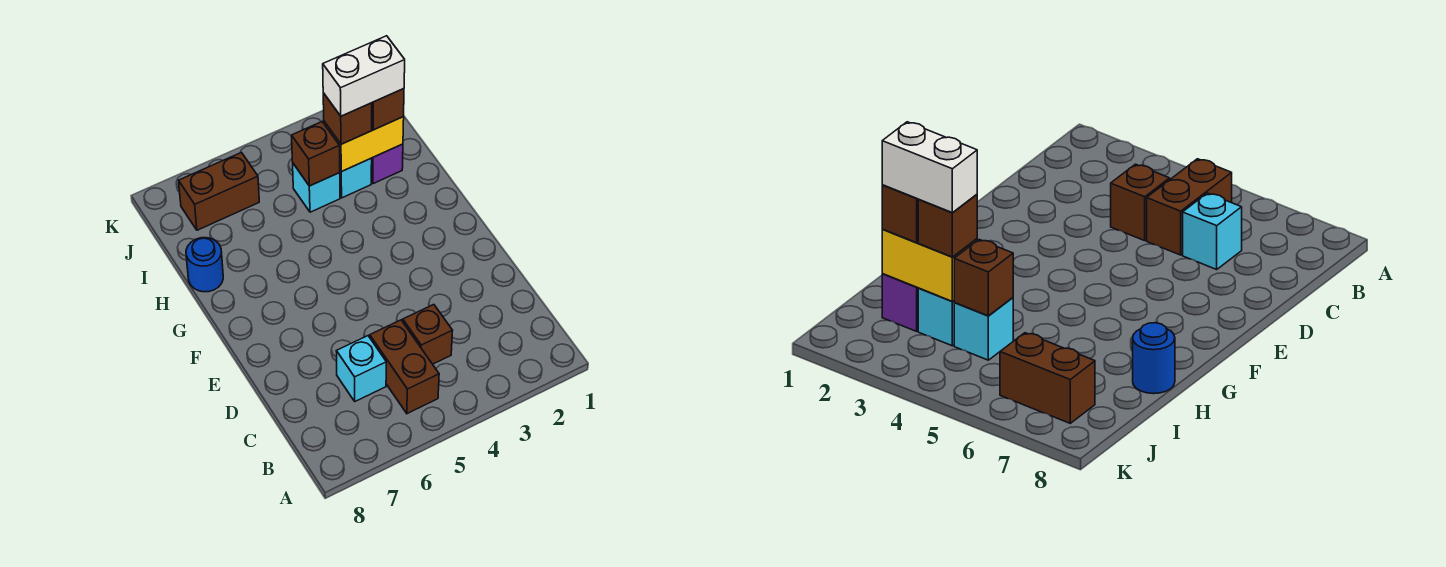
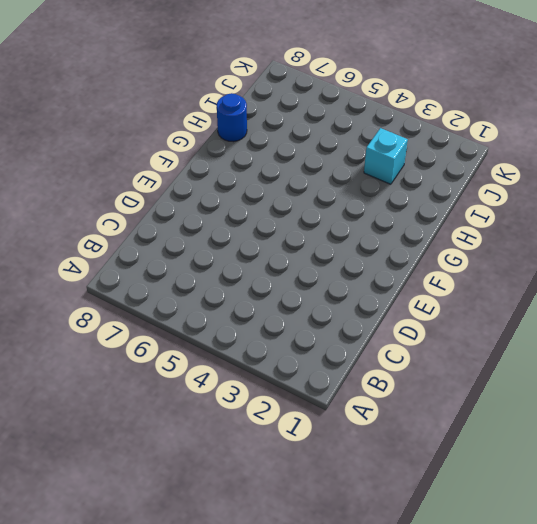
none -> brown brick B5:C5 level 1
none -> brown brick C4 level 1
none -> cyan brick C6 level 1

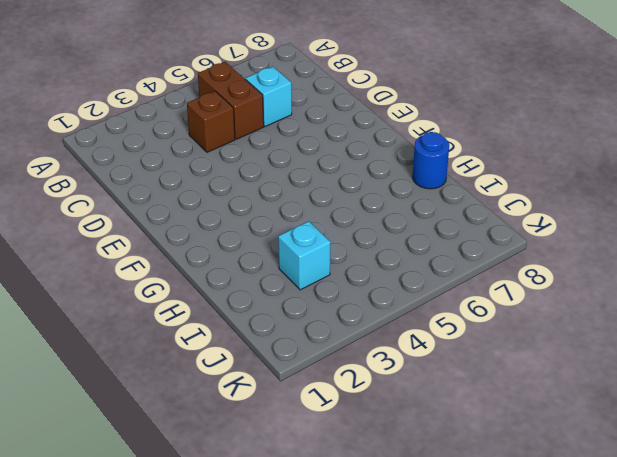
none -> purple brick I2 level 1
none -> cyan brick I4 level 1
none -> brown brick J6:J7 level 1

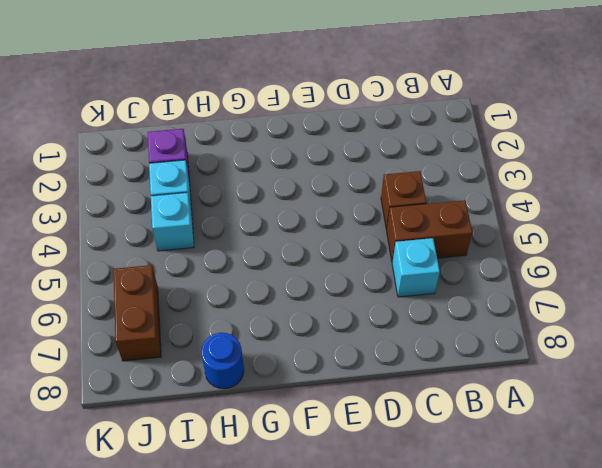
none -> yellow brick I2:I3 level 2
none -> brown brick I4 level 2
none -> brown brick I2 level 3

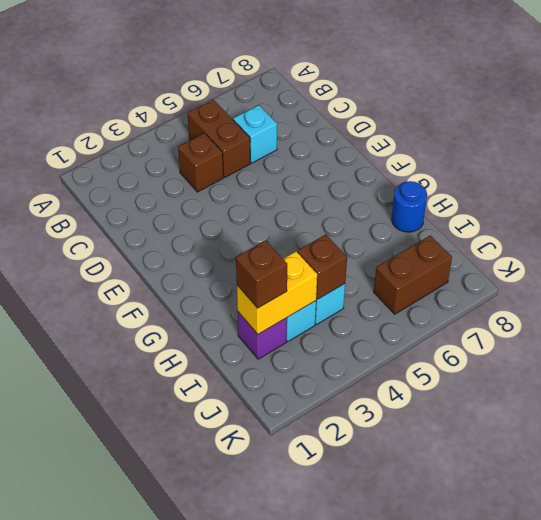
none -> brown brick I3 level 3
none -> white brick I2:I3 level 4

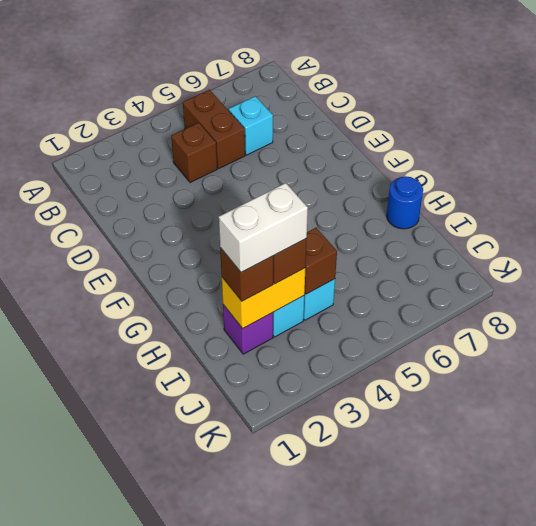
none -> brown brick J6:J7 level 1

